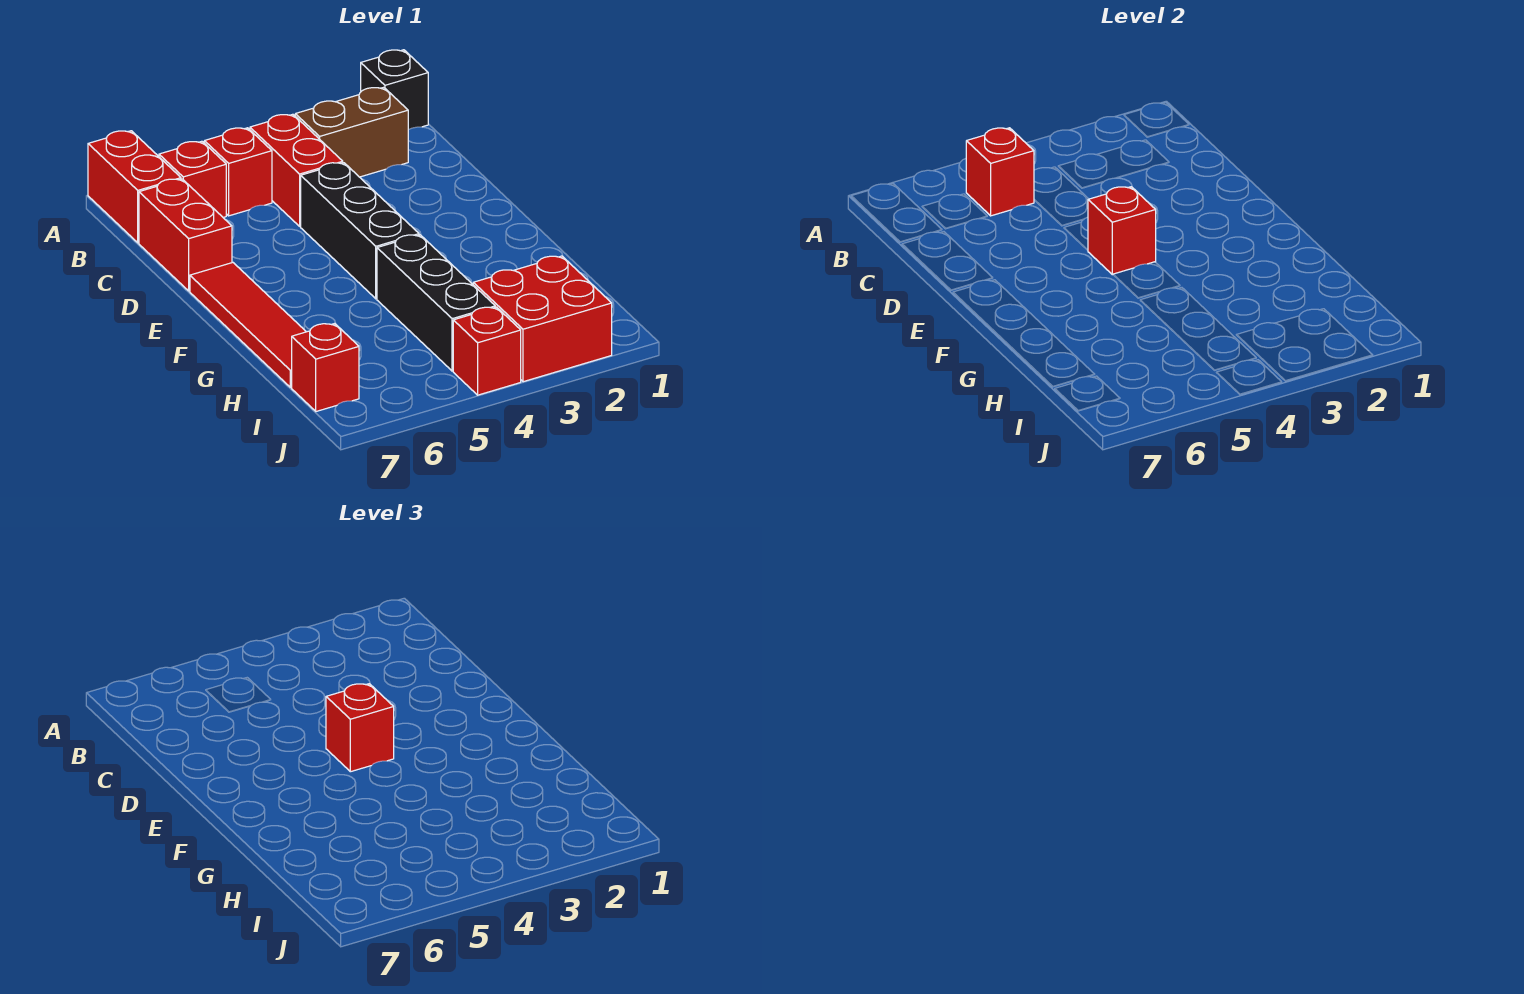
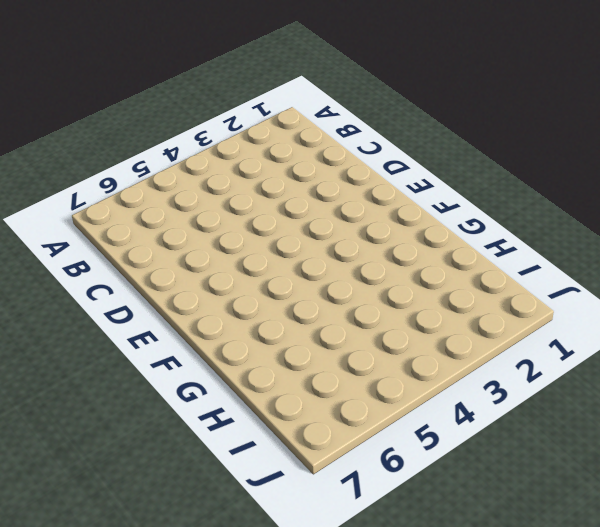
none -> black brick A1 level 1
none -> red brick A7:B7 level 1
none -> brown brick B2:B3 level 1

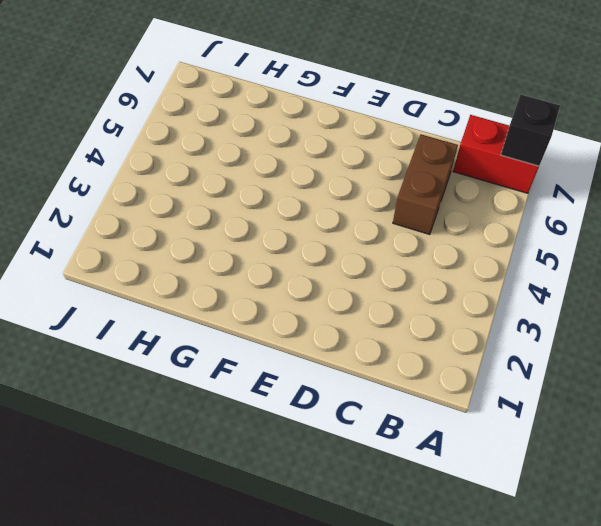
black brick A7 level 2 -> black brick A1 level 1
brown brick C5:C6 level 1 -> brown brick B2:B3 level 1
none -> red brick B4:C4 level 1
none -> red brick B5 level 1
none -> red brick B6 level 1

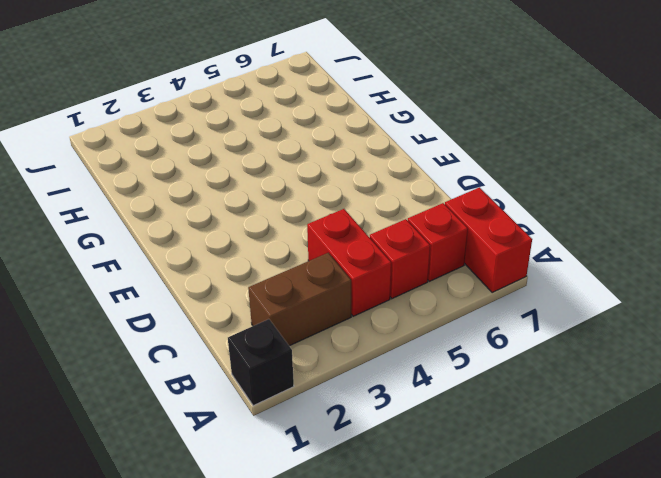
none -> red brick C7:D7 level 1
none -> black brick D4:F4 level 1
none -> red tile E7:H7 level 1

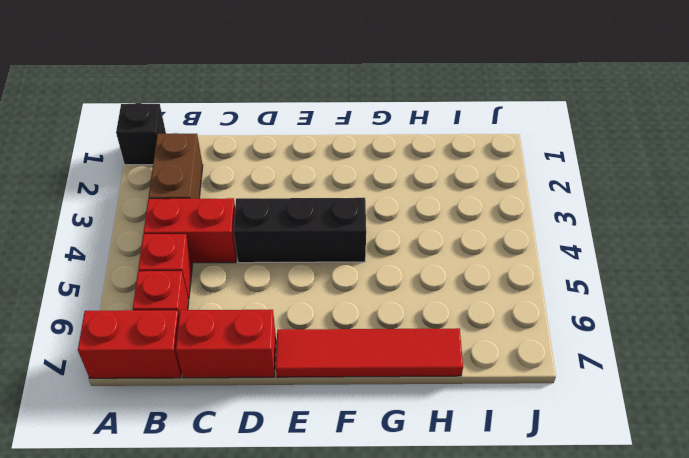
none -> black brick G4:I4 level 1
none -> red brick I2:J3 level 1
none -> red brick I7 level 1

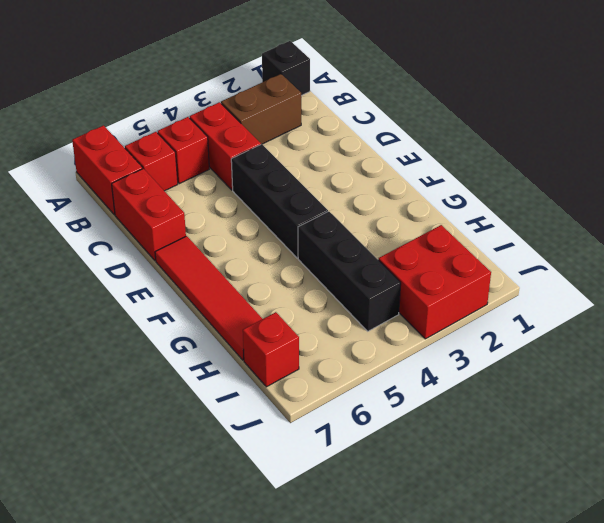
none -> red brick J4 level 1
none -> red brick B5 level 2
none -> red brick E4 level 2

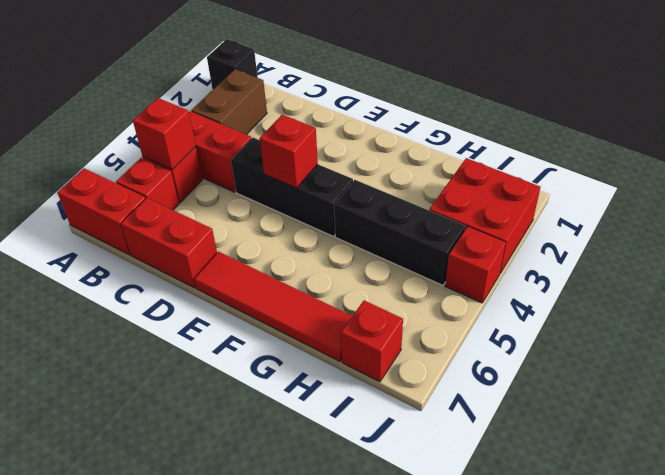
none -> red brick E4 level 3

